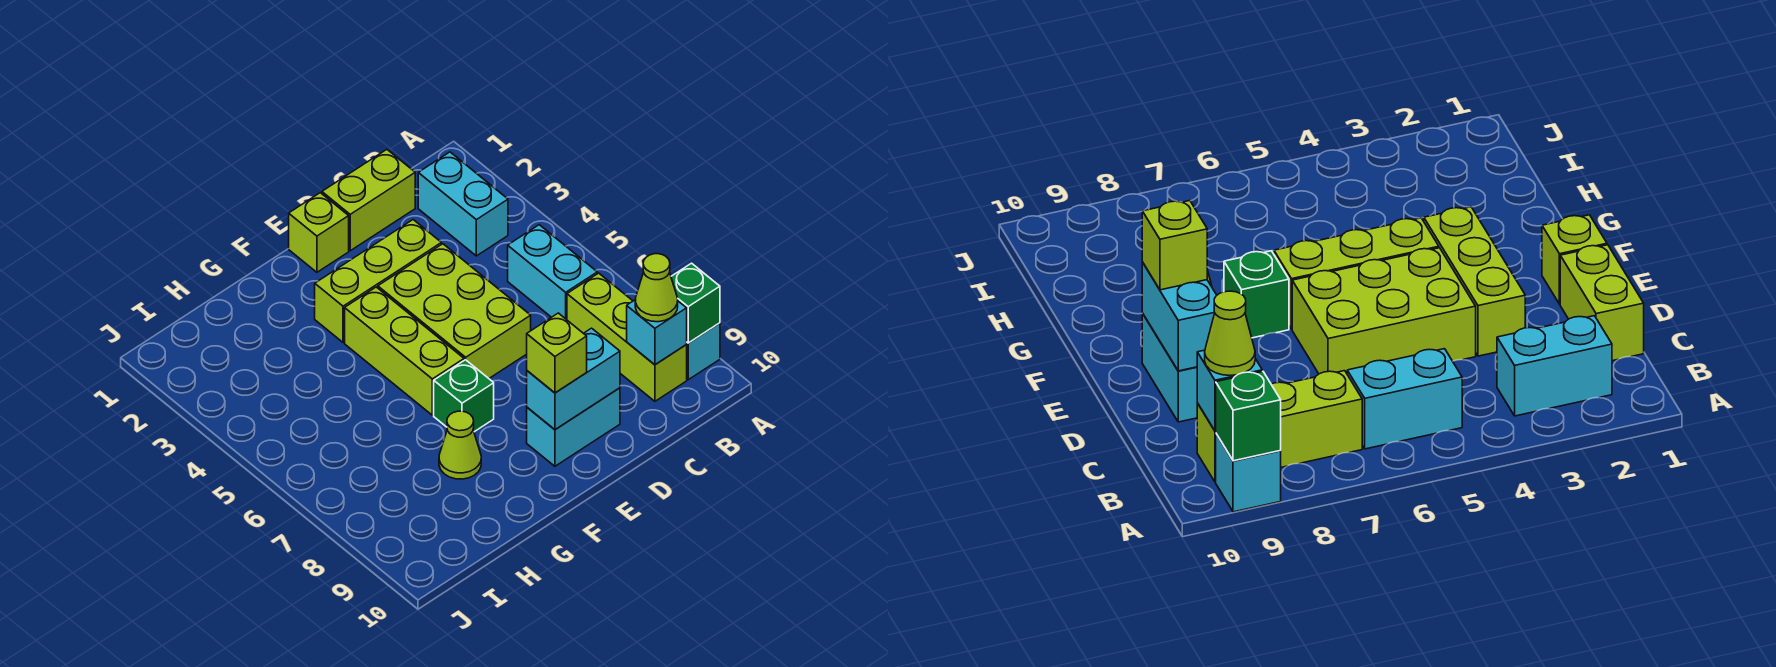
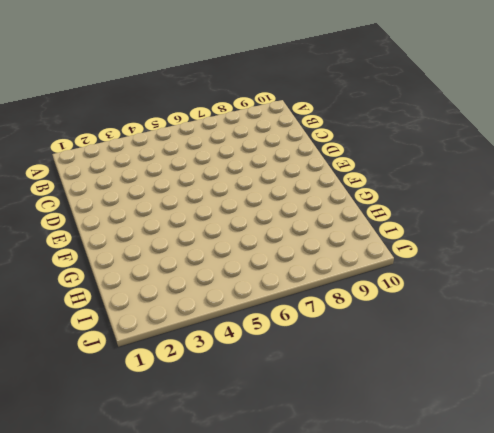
none -> cyan brick A9 level 1
none -> cyan brick B2:B3 level 1
none -> cyan brick B5:B6 level 1

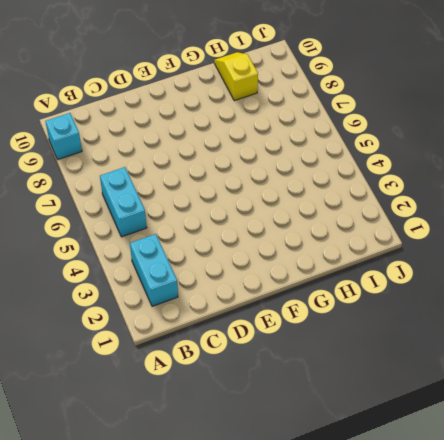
yellow slope H9:H10 level 1 top 9 -> none
none -> lime brick B7:B9 level 1
none -> lime brick C1:D1 level 1
none -> lime brick D3:F3 level 1

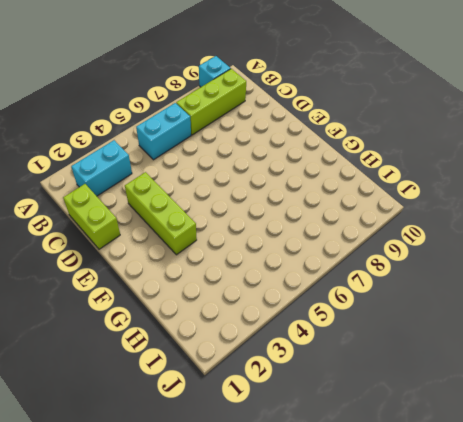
none -> lime brick D4:E6 level 1
none -> cyan brick D9:E9 level 1
none -> lime brick E1 level 1

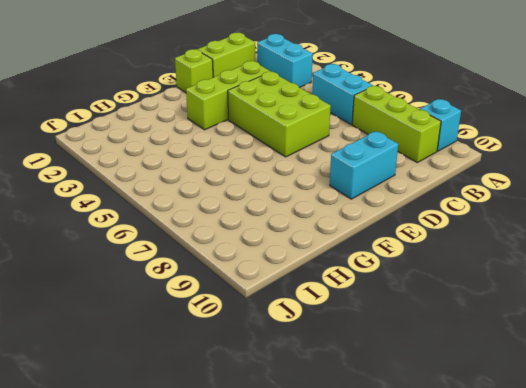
none -> lime brick F4:F6 level 1
none -> green brick F7 level 1
none -> lime cone G8 level 1

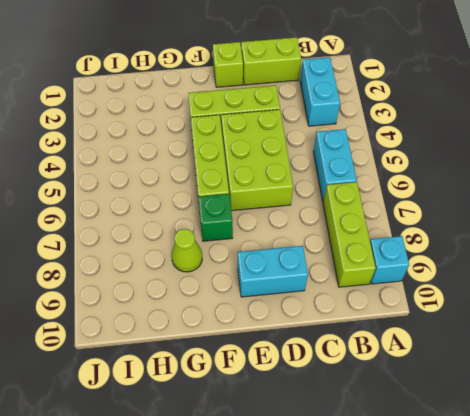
none -> green brick A9 level 2
none -> cyan brick B9 level 2
none -> cyan brick D9:E9 level 2

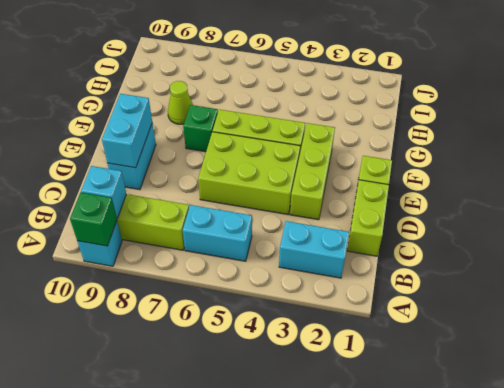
none -> lime cone B9 level 3
none -> lime brick E9 level 3

